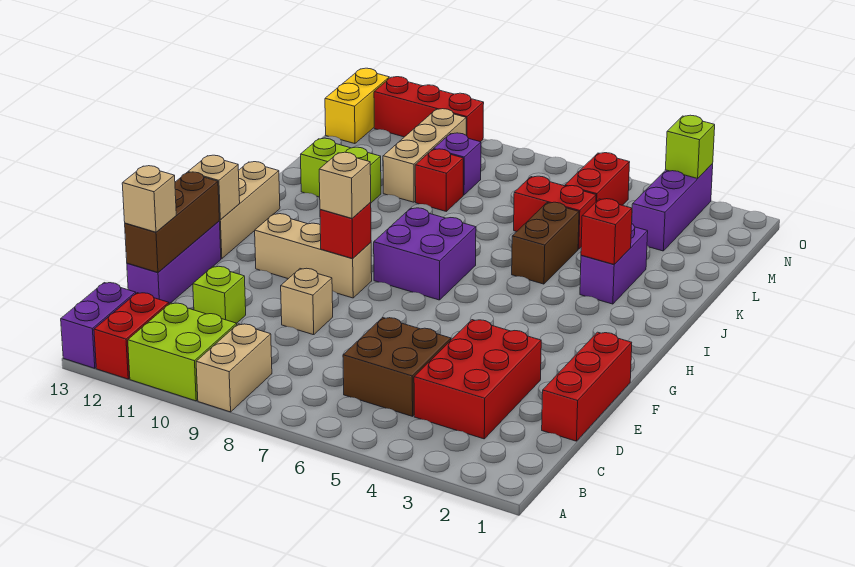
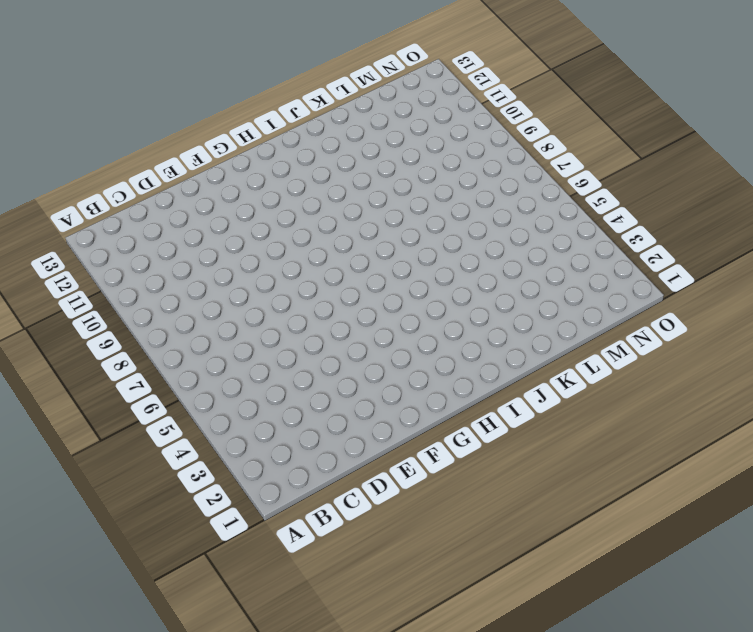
none -> tan brick A9:B9 level 1
none -> lime brick A10:B11 level 1
none -> red brick A12:B12 level 1
none -> purple brick A13:B13 level 1

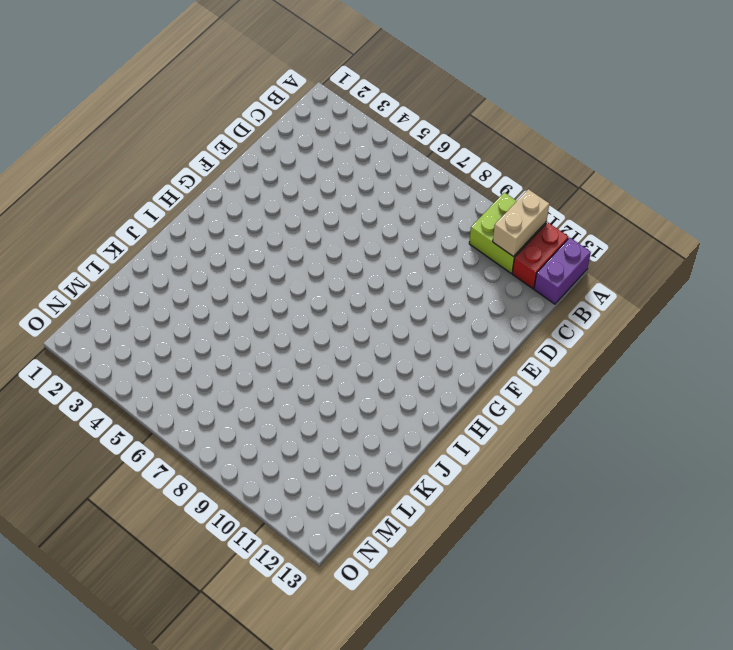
tan brick A11:B11 level 2 -> tan brick A9:B9 level 1
none -> red brick C3:E4 level 1
none -> brown brick C5:D6 level 1
none -> red brick D1:F1 level 1
none -> lime brick D11 level 1

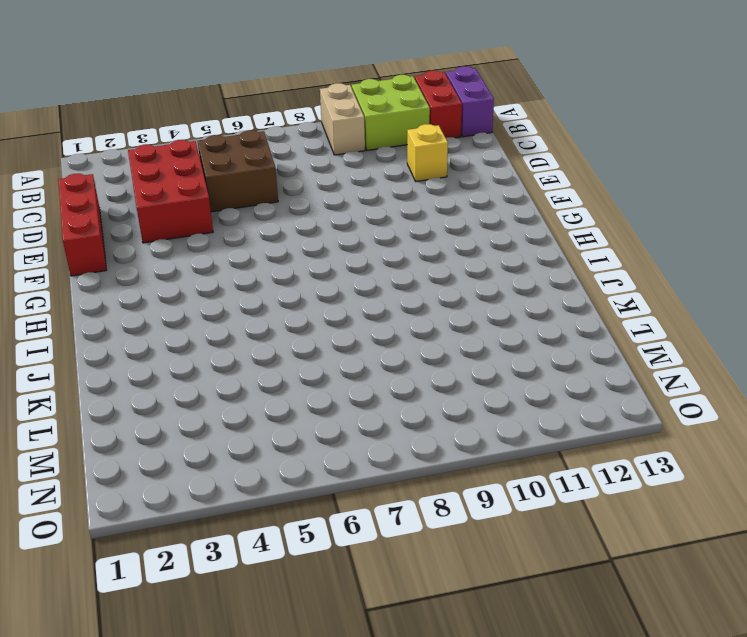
yellow brick D11 level 1 -> lime brick D11 level 1
none -> purple brick D13:F13 level 1
none -> tan brick E9 level 1
none -> tan brick G9:G11 level 1
none -> tan brick G13:I13 level 1

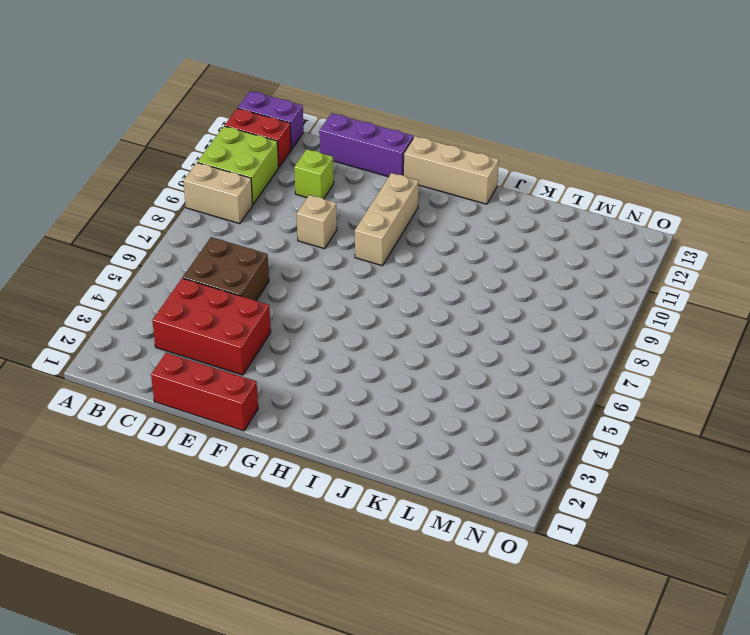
none -> purple brick H7:I8 level 1
none -> purple brick J3:K3 level 1
none -> brown brick J5:K5 level 1
none -> lime brick K11:K12 level 1

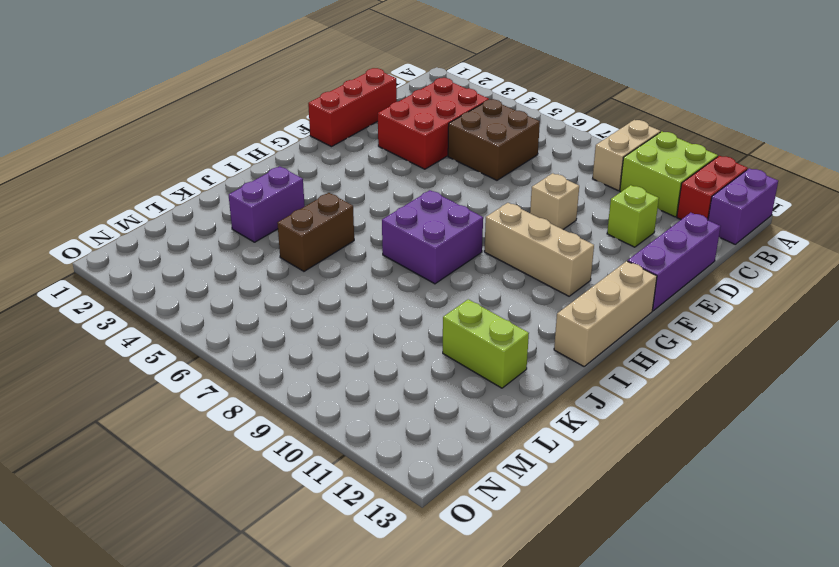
none -> red brick L5:L6 level 1
none -> red brick L9 level 1
none -> tan brick L10:N10 level 1
none -> purple brick M3:O3 level 1

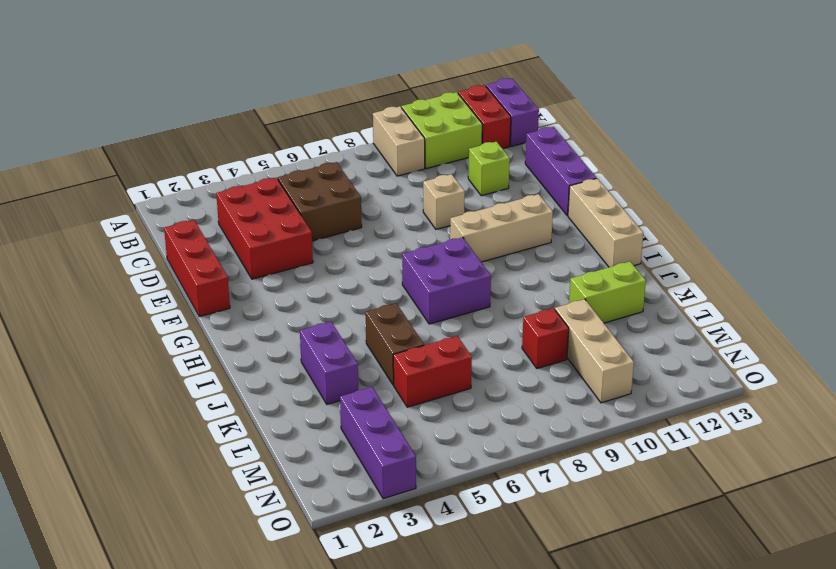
none -> red brick M5:N5 level 1
none -> purple brick M9 level 1
none -> yellow brick N13:O13 level 1
none -> red brick O10:O12 level 1

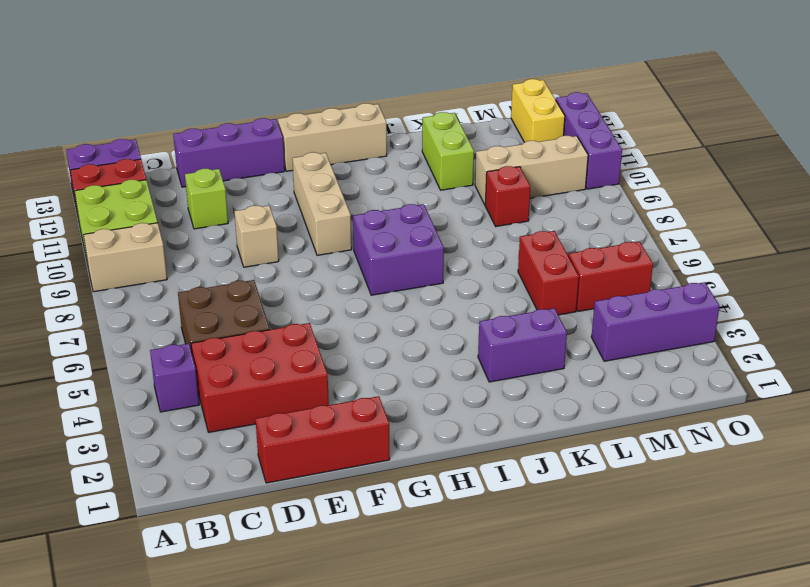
purple brick B4 level 1 -> purple brick M9 level 1
yellow brick N12:N13 level 1 -> yellow brick N13:O13 level 1
purple brick O10:O12 level 1 -> red brick O10:O12 level 1
none -> brown brick J5:K5 level 1
none -> brown brick D13:F13 level 2
none -> red brick G9 level 2
none -> tan brick G13 level 2

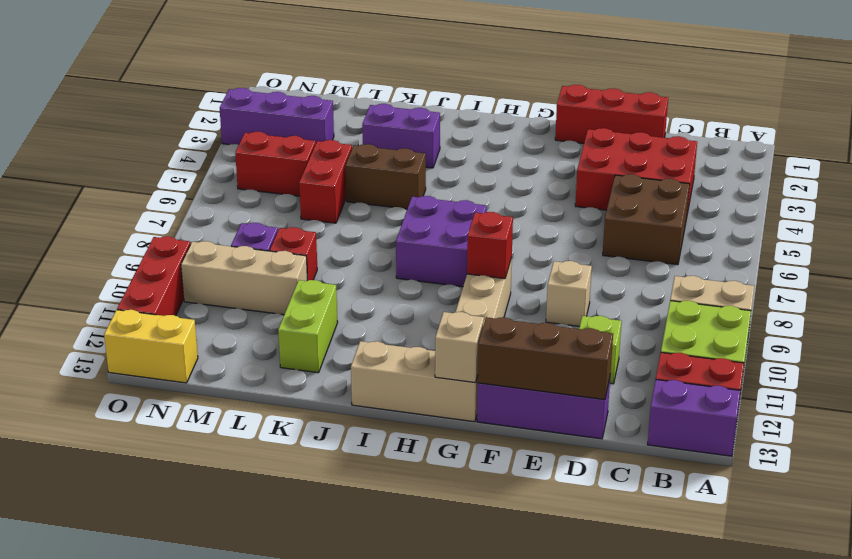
none -> red brick J3 level 2
none -> lime brick O3 level 2
none -> tan brick D13 level 3
none -> tan brick G9 level 3

